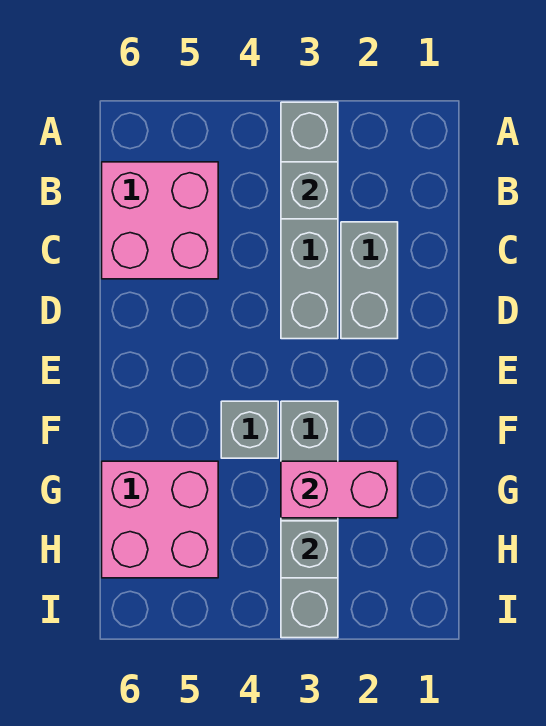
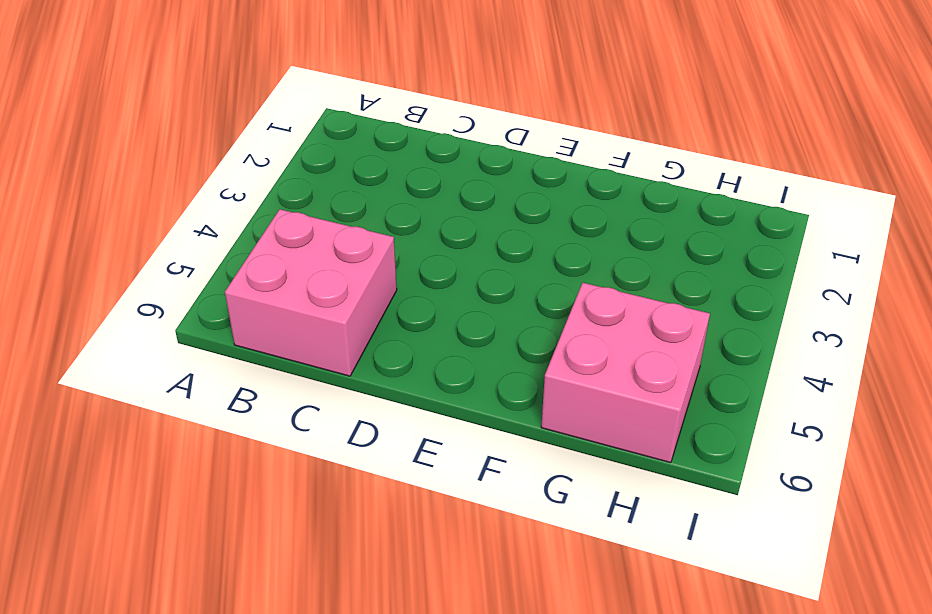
none -> grey brick A3:D3 level 1
none -> grey brick C2:D2 level 1

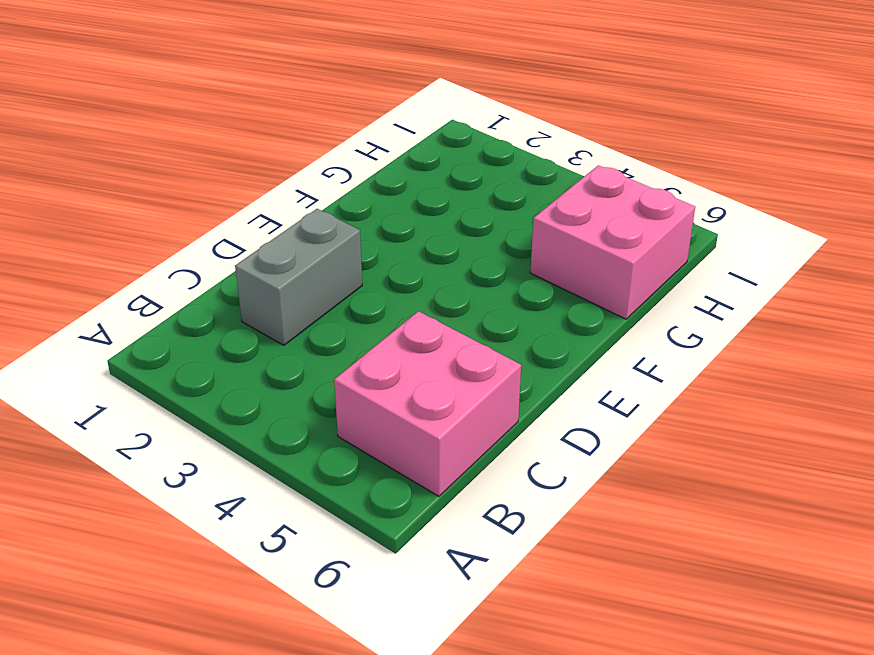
none -> grey brick A3:D3 level 1
none -> grey brick F3:I3 level 1

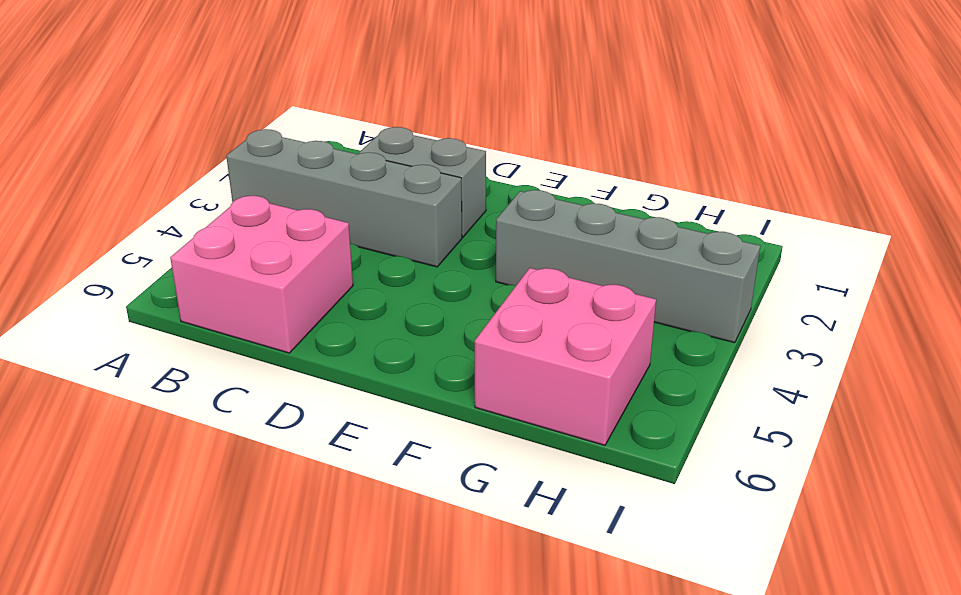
none -> grey brick F4 level 1
none -> grey brick B3 level 2

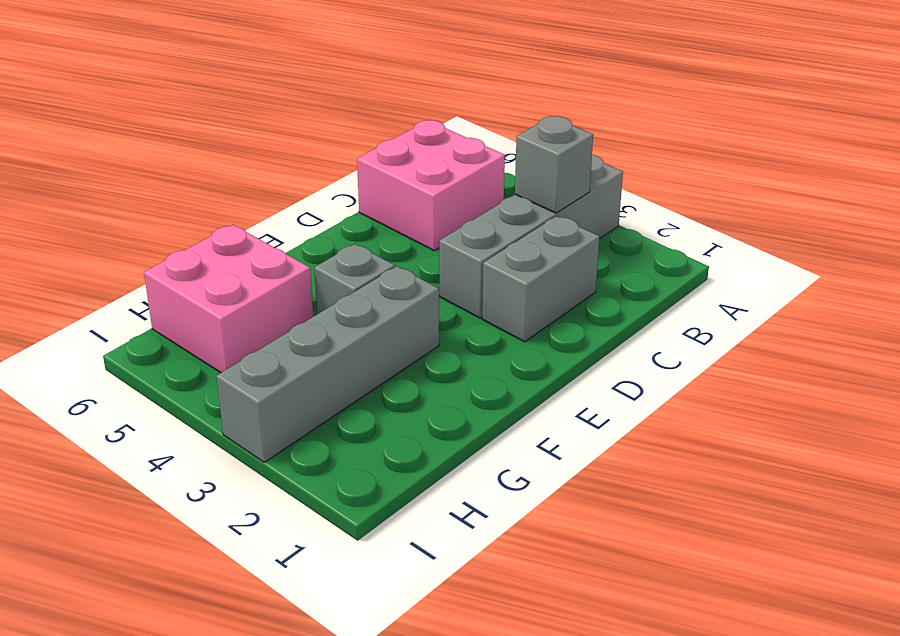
none -> pink brick G2:G3 level 2
none -> grey brick H3 level 2

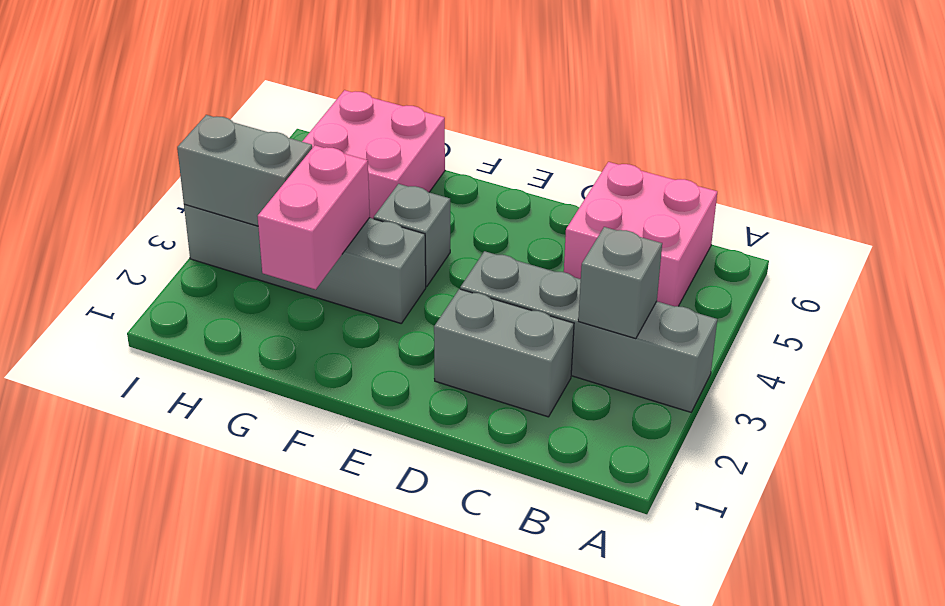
grey brick H3:I3 level 2 -> grey brick H3 level 2

